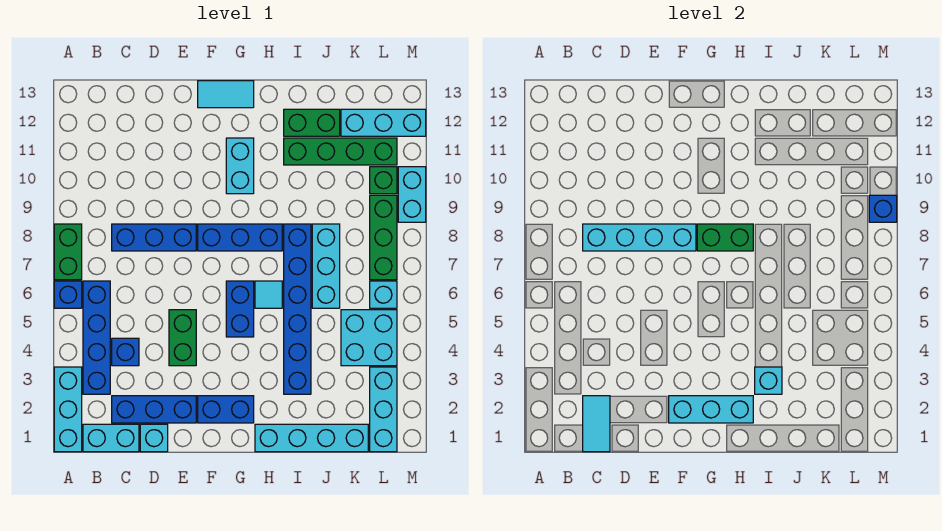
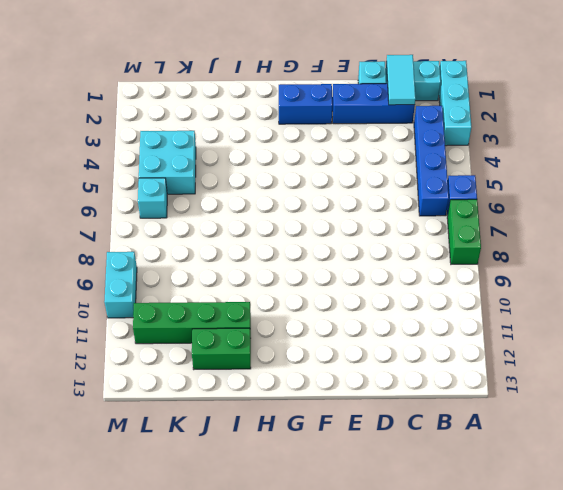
none -> blue brick C4 level 1
none -> blue brick C8:E8 level 1
none -> green brick E4:E5 level 1
none -> blue brick F8:H8 level 1

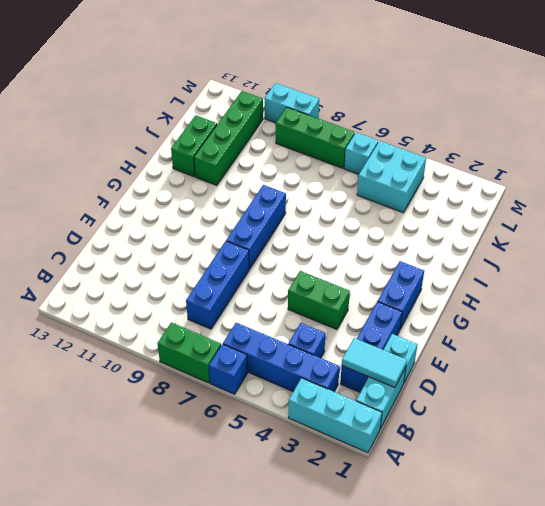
none -> cyan tile F13:G13 level 1
none -> blue brick G5:G6 level 1
none -> cyan brick G10:G11 level 1
none -> cyan brick H1:K1 level 1

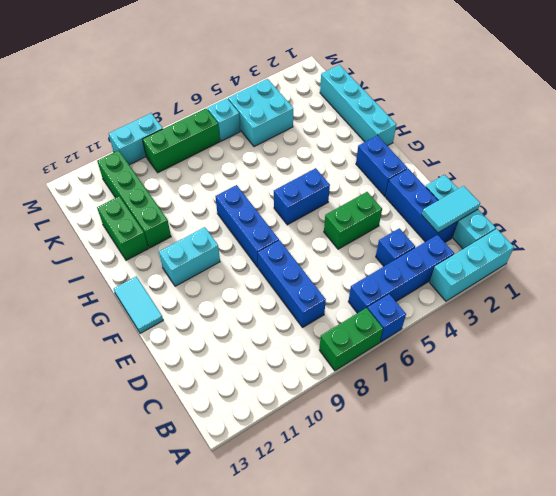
none -> cyan tile H6 level 1
none -> blue brick I3:I8 level 1
none -> cyan brick J6:J8 level 1
none -> cyan brick K12:M12 level 1

